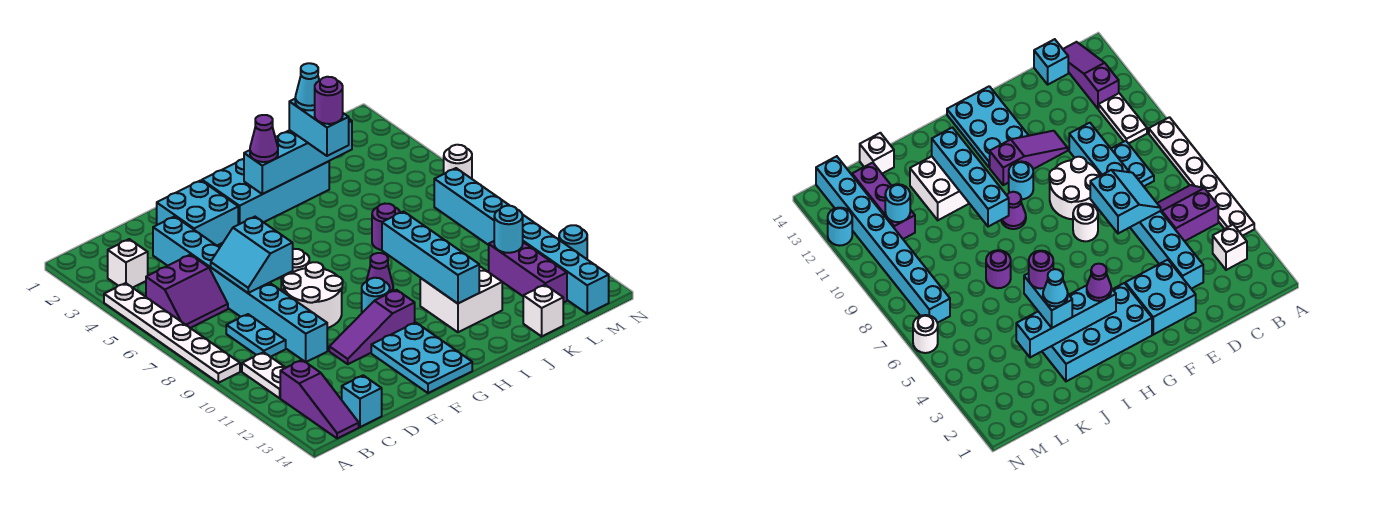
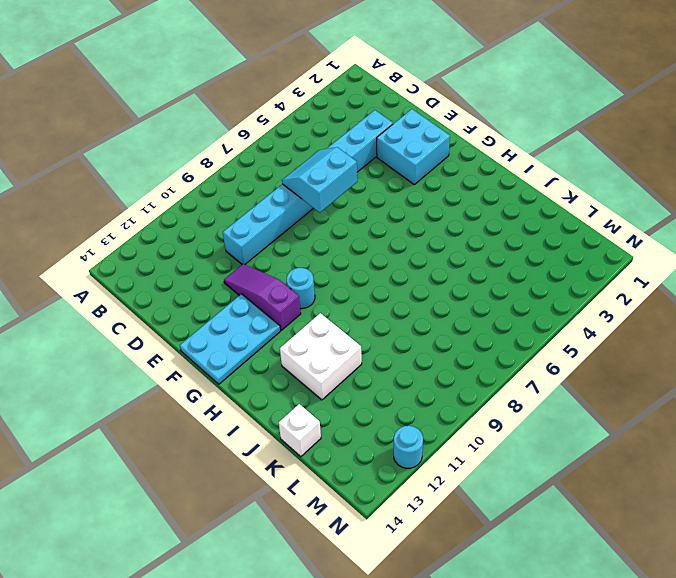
none -> white plate A4:A9 level 1
none -> white brick B3 level 1
none -> purple slope B5:C6 level 1 top 5
none -> white plate B10:B11 level 1

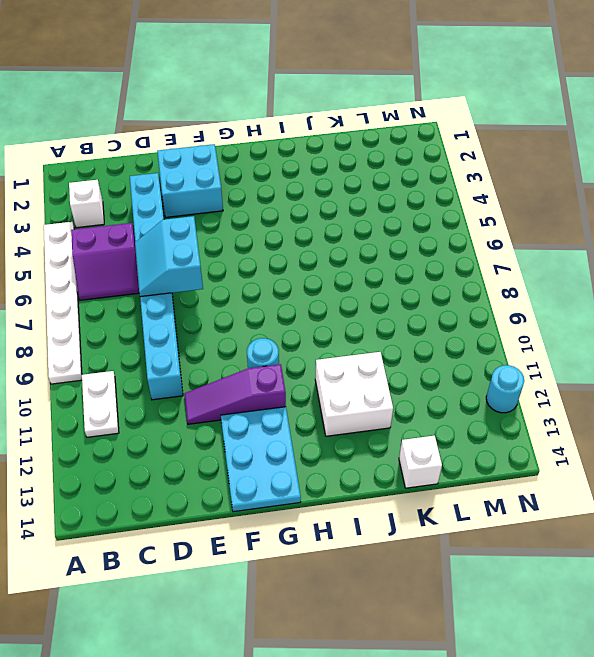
none -> purple slope B12:B14 level 1 top 12
none -> cyan plate C8:C9 level 1
none -> cyan brick C14 level 1
none -> white round brick E8:F9 level 1

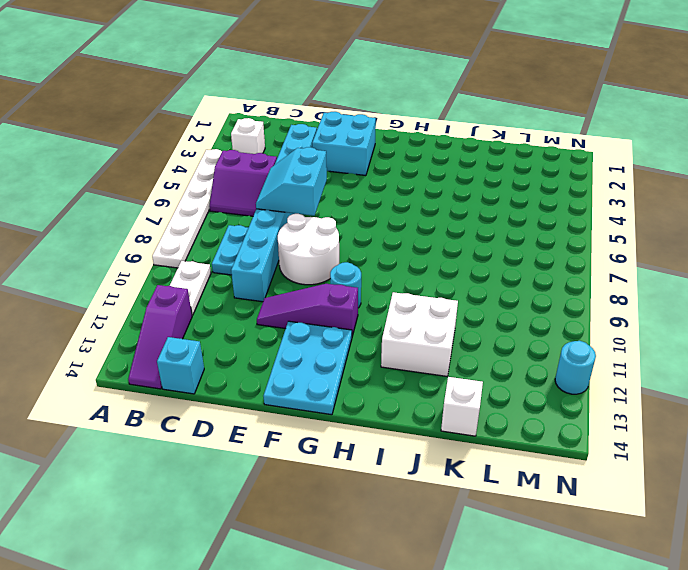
none -> white round brick F7 level 1
none -> cyan brick G2:J3 level 1
none -> purple cone H9 level 1
none -> purple round brick J7 level 1

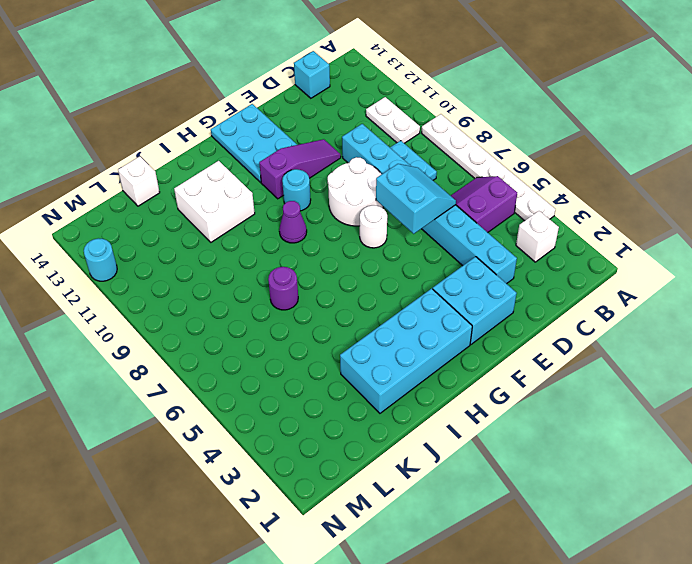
none -> purple slope B12:B14 level 1 top 12
none -> purple brick L11:L13 level 1
none -> cyan brick M7:M14 level 1
none -> white round brick N6 level 1

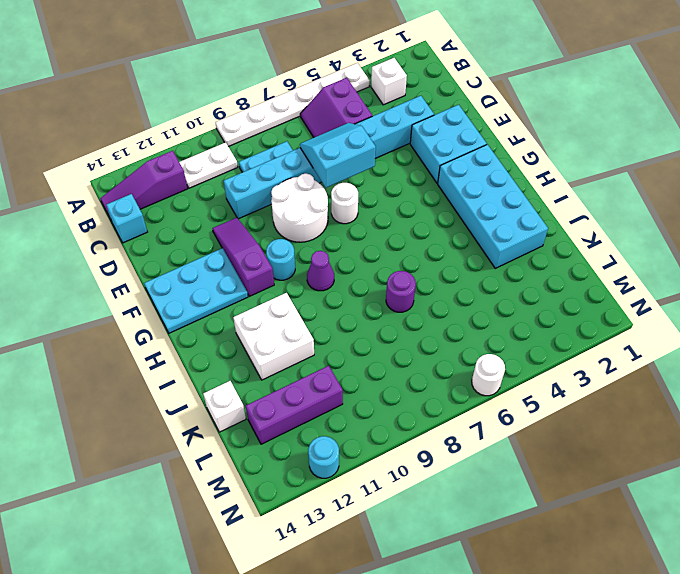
none -> cyan brick M7:M14 level 1
none -> cyan brick H3:K3 level 2
none -> cyan brick I9:I12 level 2
none -> cyan round brick L11 level 2

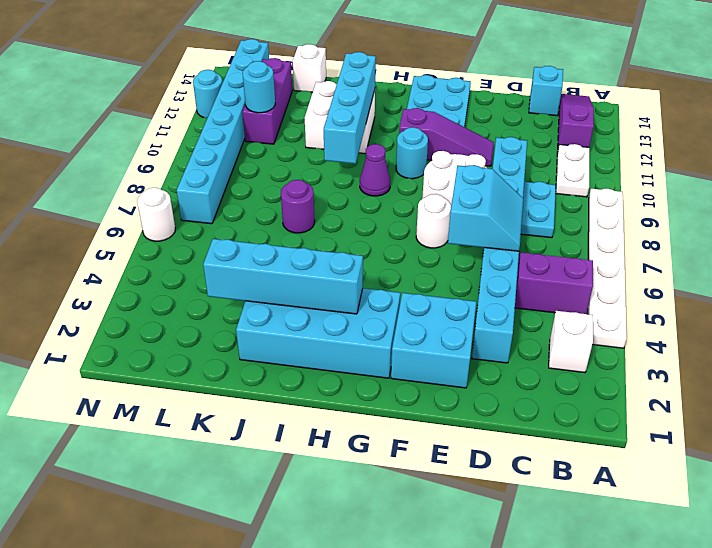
none -> purple cone H3 level 3
none -> cyan brick J3:J4 level 3
none -> cyan cone J3 level 4
none -> purple round brick J4 level 4

